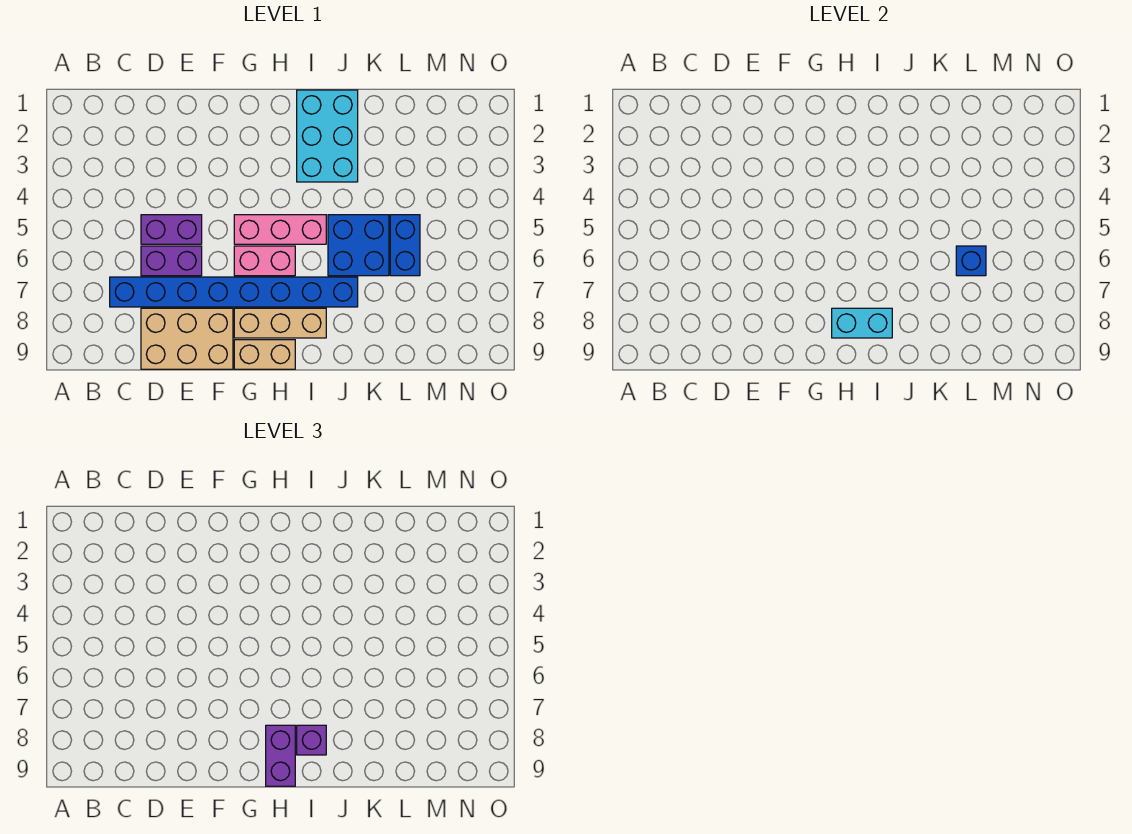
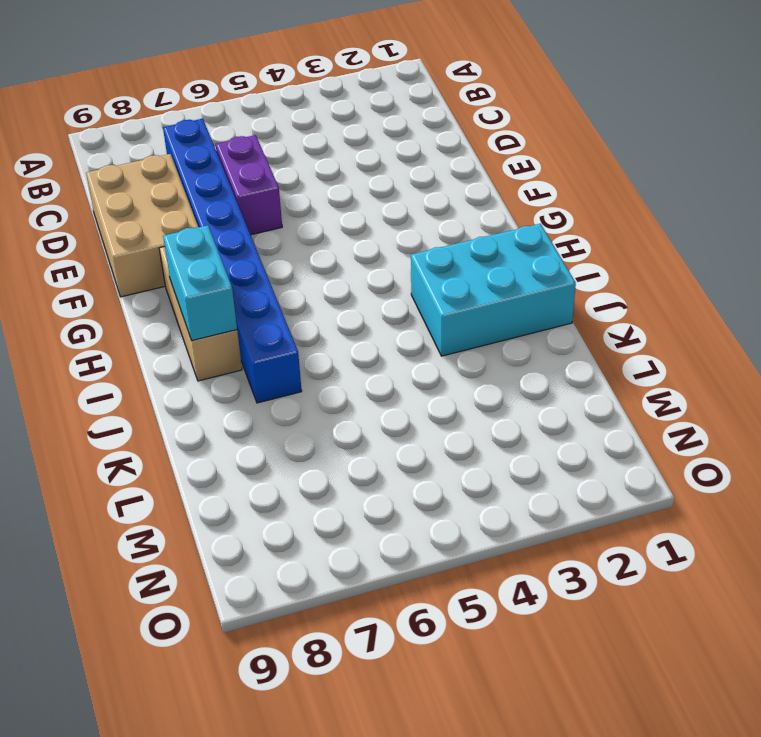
none -> purple brick D5:E5 level 1
none -> pink brick G5:I5 level 1
none -> pink brick G6:H6 level 1

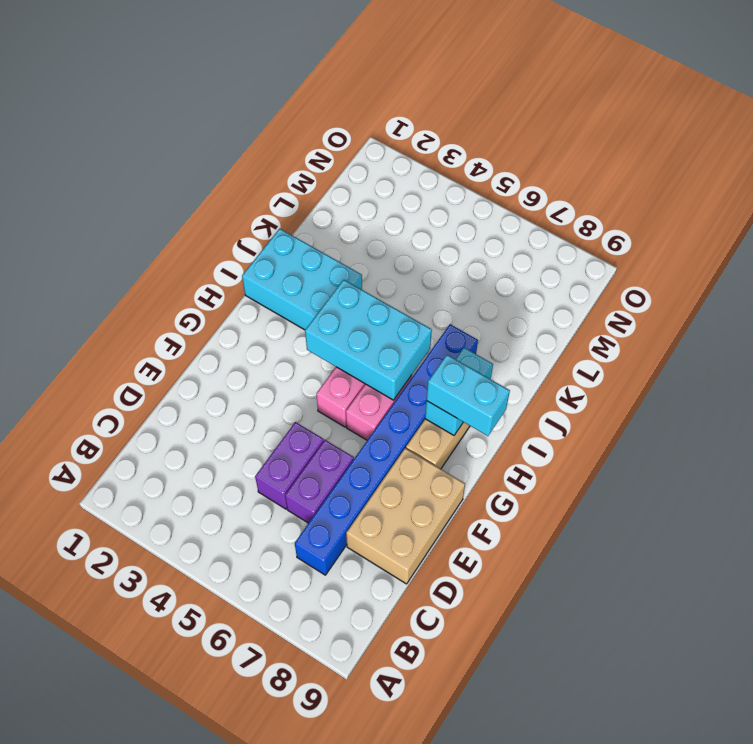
cyan brick H4:I6 level 2 -> none
cyan brick H8:H9 level 3 -> purple brick H8:H9 level 3
none -> tan brick G9:H9 level 1
none -> blue brick J5:K6 level 1
none -> blue brick L5:L6 level 1

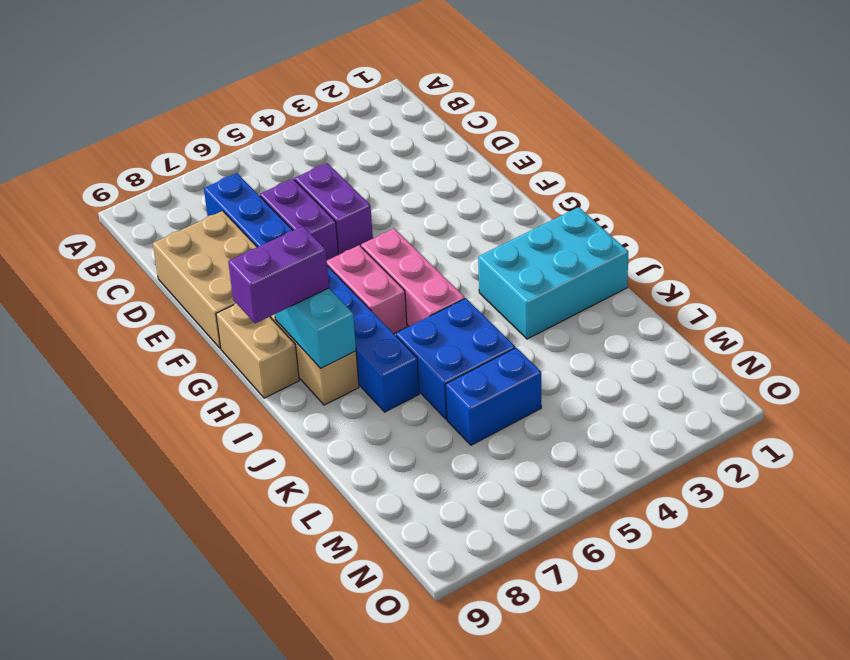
none -> blue brick L6 level 2
none -> purple brick I8 level 3

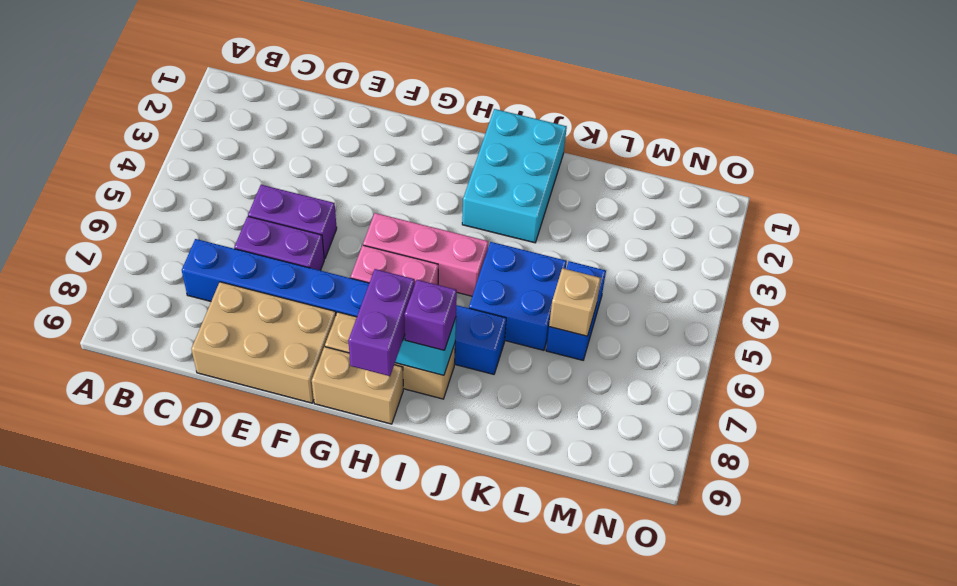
tan brick L6 level 2 -> blue brick L6 level 2

